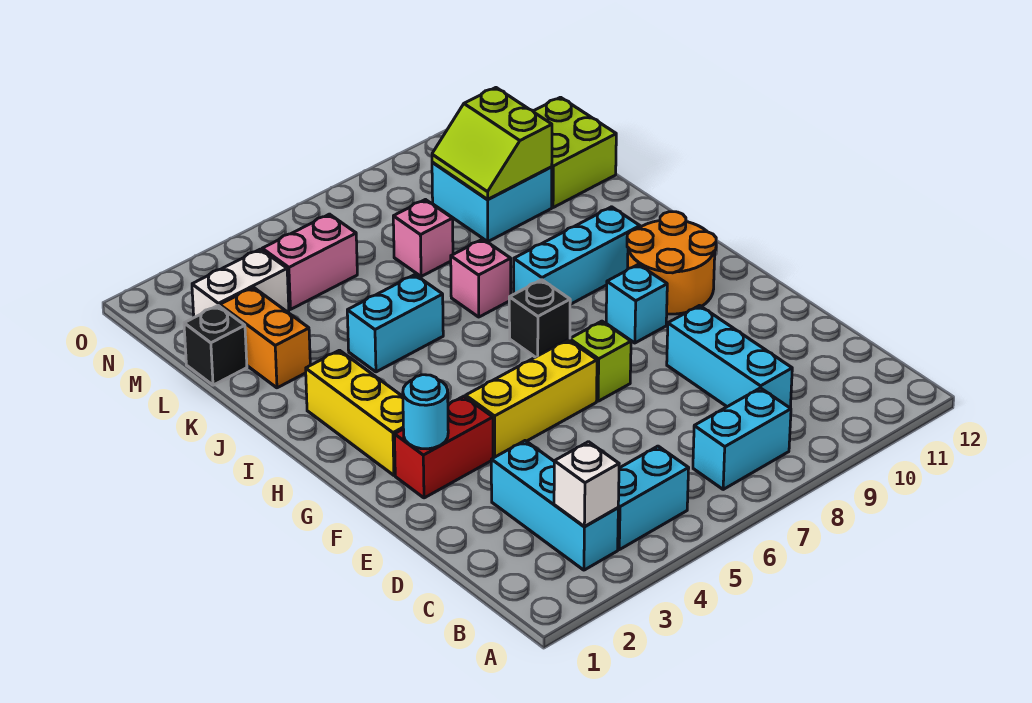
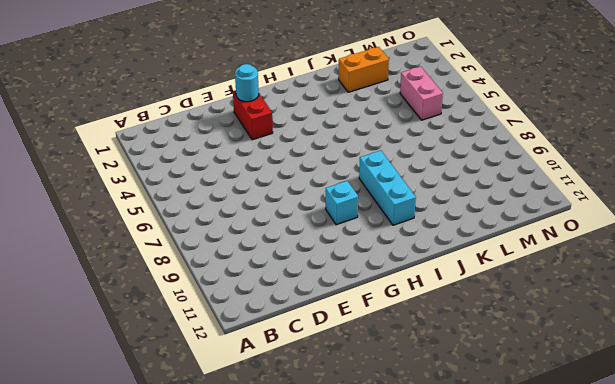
none -> cyan brick B3:D3 level 1
none -> cyan brick B4:B5 level 1
none -> cyan brick B7:B8 level 1

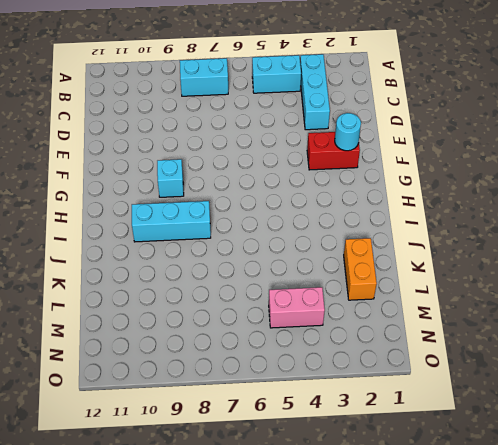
none -> cyan brick C9:E9 level 1
none -> yellow brick F4:F6 level 1
none -> lime brick F7 level 1

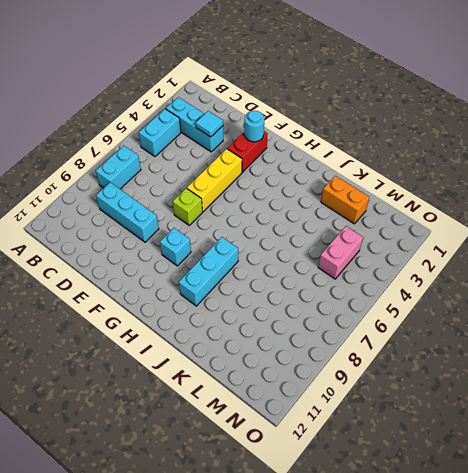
cyan tile D3 level 2 -> none
none -> yellow brick G2:I2 level 1
none -> orange round brick G10:H11 level 1
none -> black brick H7 level 1

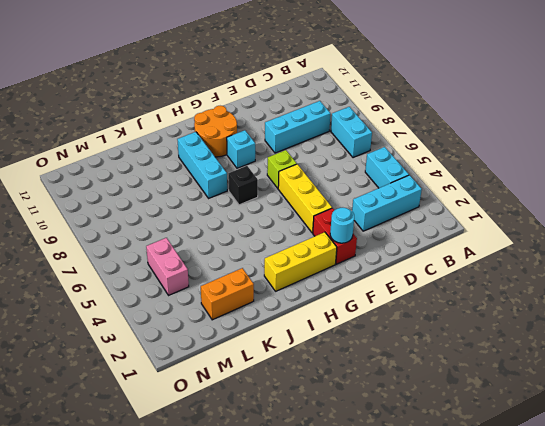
none -> cyan brick J4:J5 level 1
none -> pink brick J7 level 1
none -> black brick L1 level 1

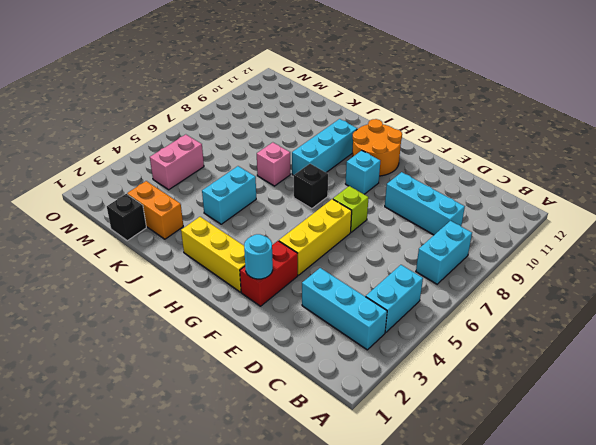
none -> pink brick L7 level 1
none -> cyan brick L9:M10 level 1
none -> lime brick L11:M12 level 1

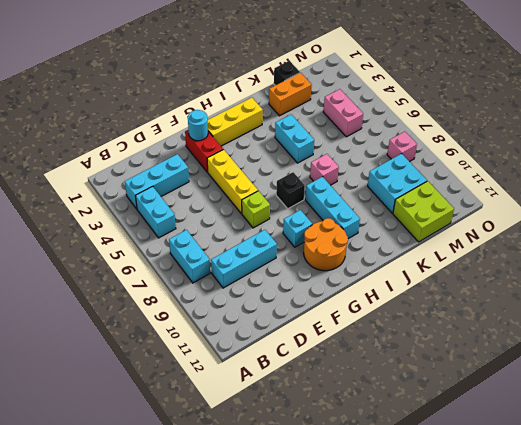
pink brick N8 level 1 -> pink brick L7 level 1
none -> white brick M2:M3 level 1
none -> white brick B3 level 2
none -> lime slope L9:M10 level 2 top 10

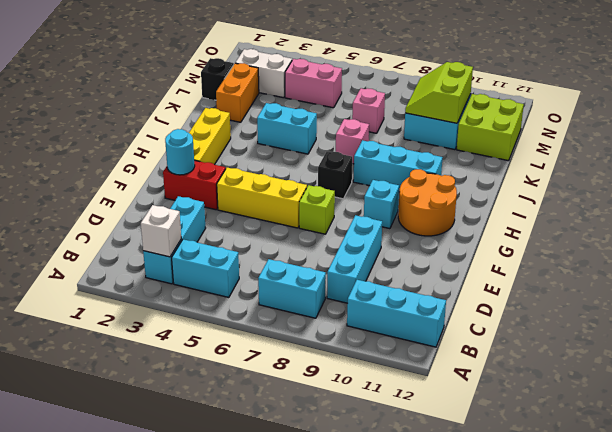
cyan brick B10:B12 level 1 -> none

